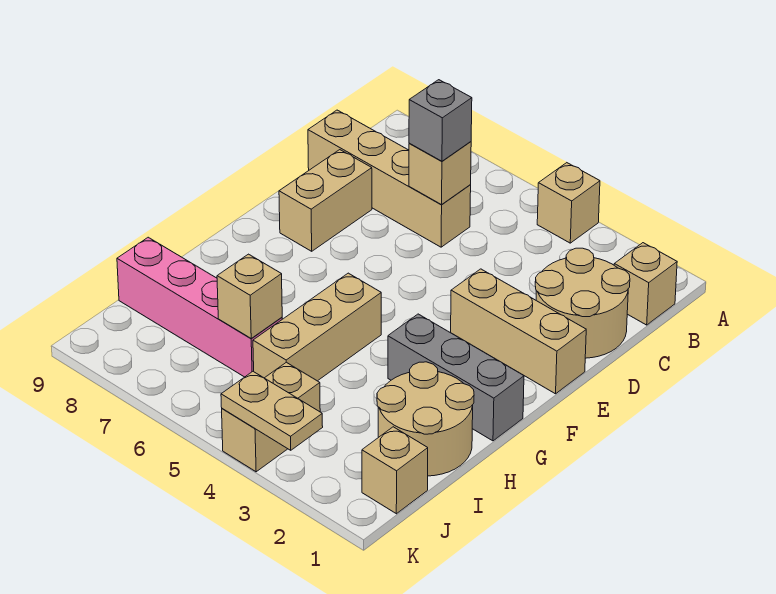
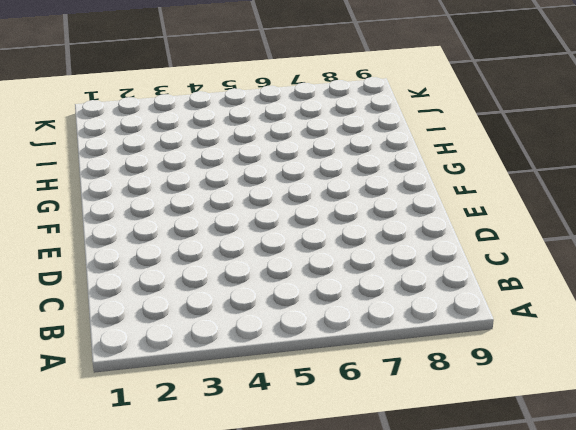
none -> tan brick A4 level 1
none -> tan brick B1 level 1
none -> tan round brick C1:D2 level 1

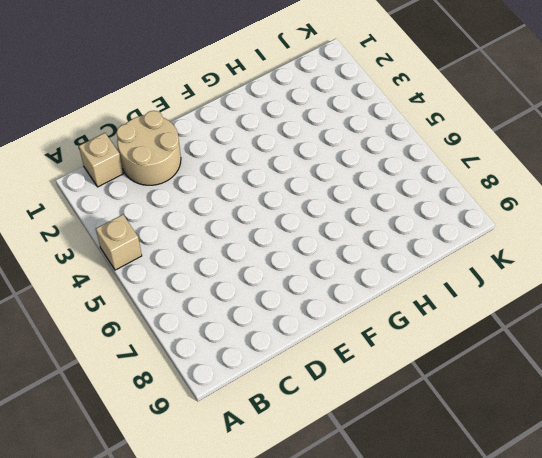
none -> tan brick C6:C9 level 1
none -> tan brick D8:E8 level 1
none -> tan brick E1:E3 level 1

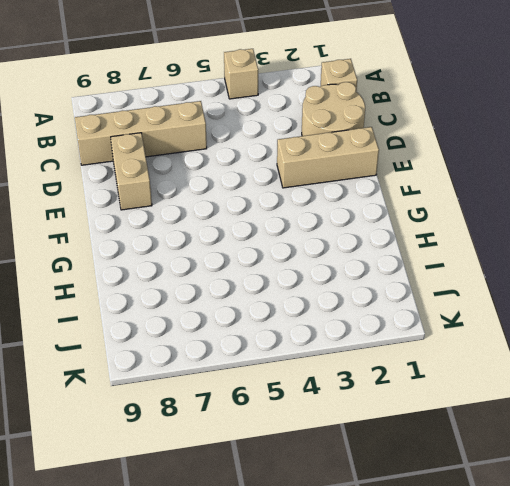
none -> grey brick G1:G3 level 1
none -> tan brick G5:I5 level 1
none -> tan round brick H1:I2 level 1

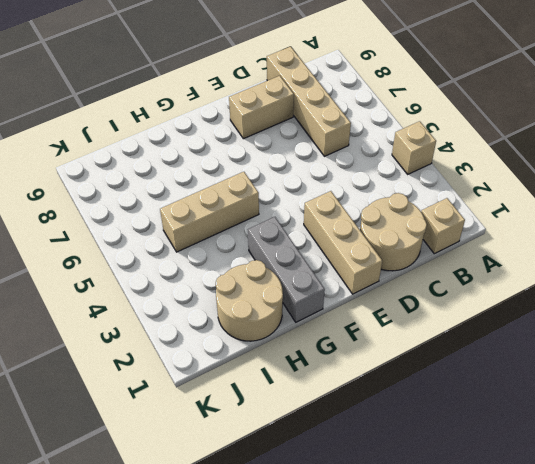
none -> pink brick I6:I9 level 1
none -> tan brick J1 level 1
none -> tan brick J4:K4 level 1

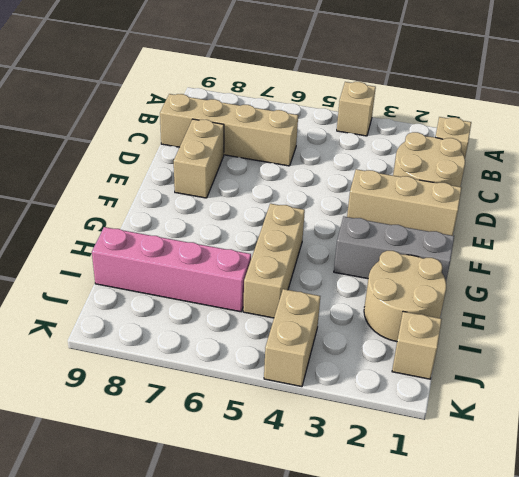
none -> tan brick C6 level 2
none -> tan brick I6 level 2
none -> tan plate K3:K4 level 2

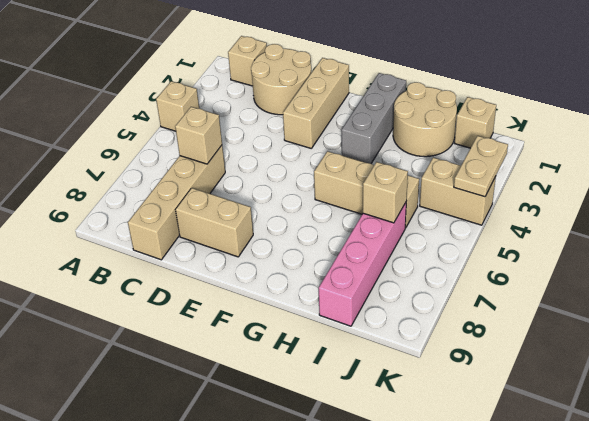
none -> grey brick C6 level 3

